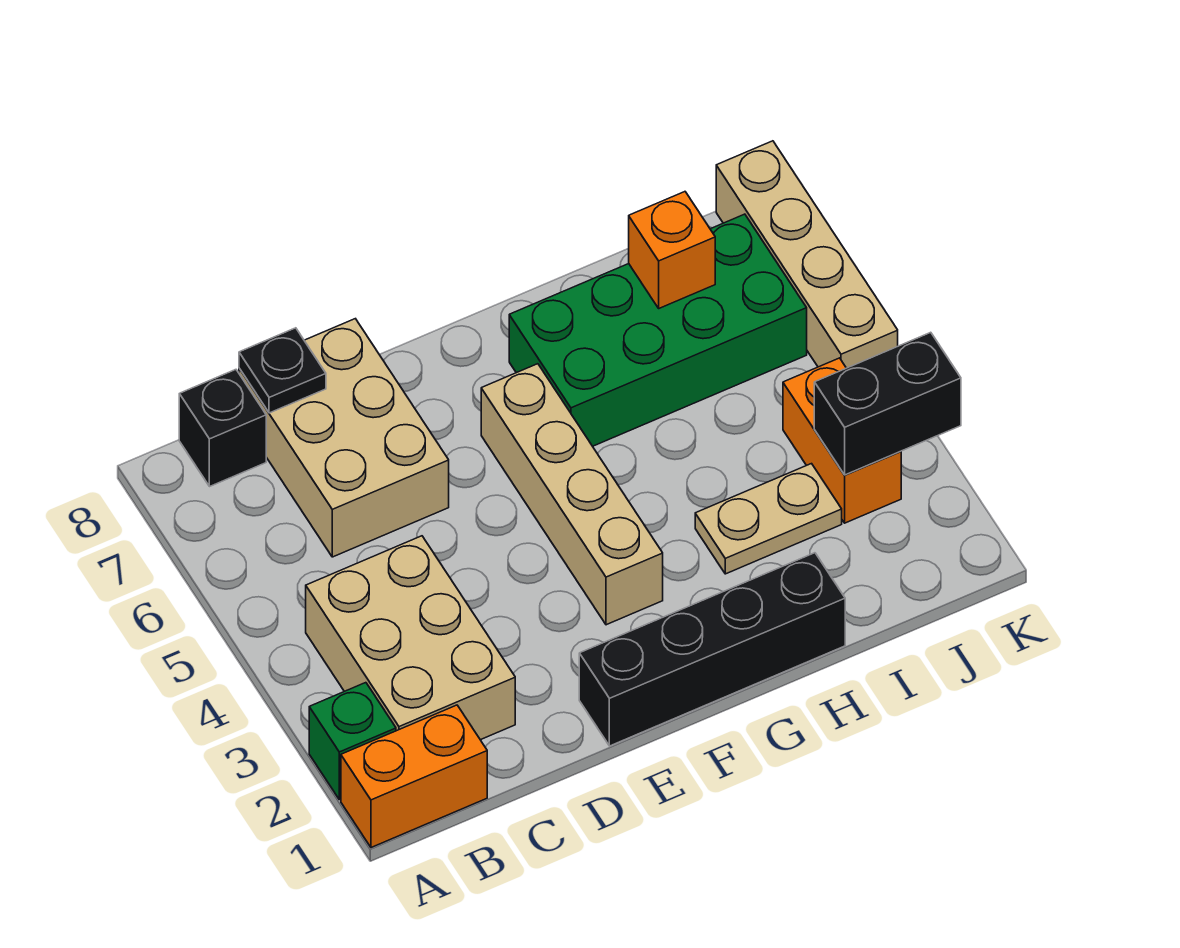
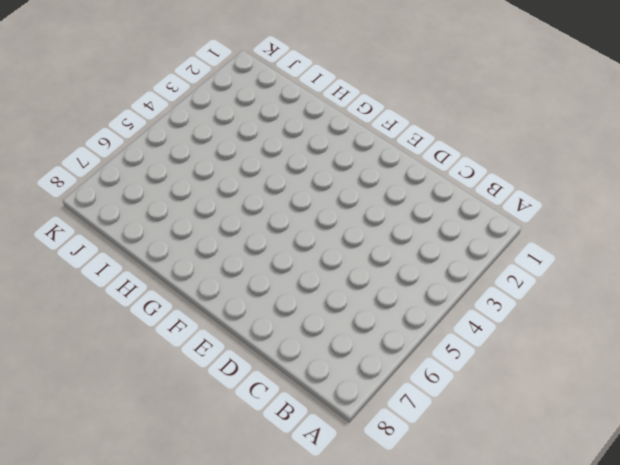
none -> orange brick A1:B1 level 1
none -> green brick A2 level 1
none -> tan brick B2:C4 level 1

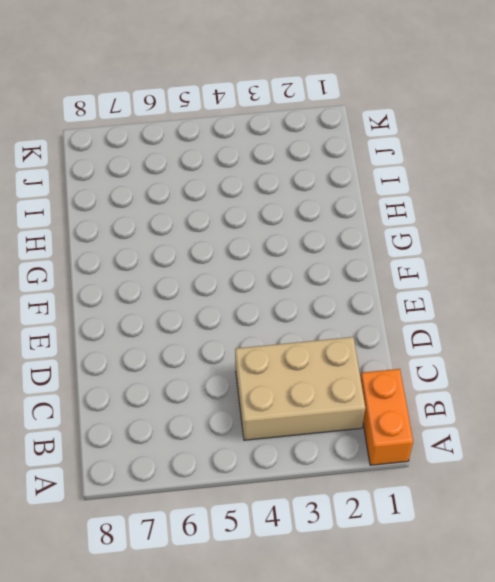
none -> green brick A2 level 1
none -> black brick B8 level 1
none -> tan brick C6:D8 level 1

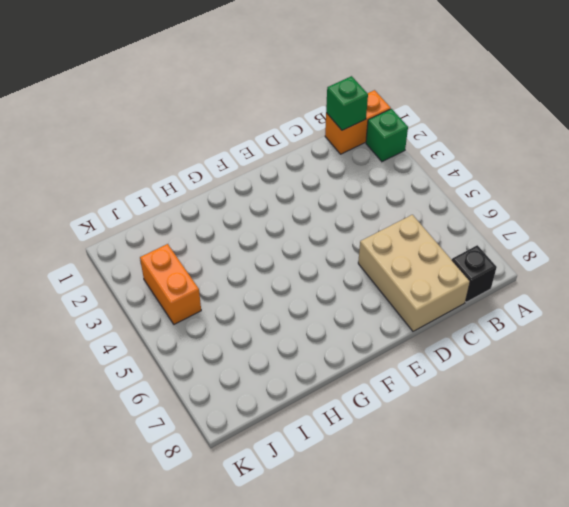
green brick B1 level 2 -> none
none -> tan brick B2:C4 level 1
none -> black brick E1:H1 level 1
none -> tan brick F3:F6 level 1

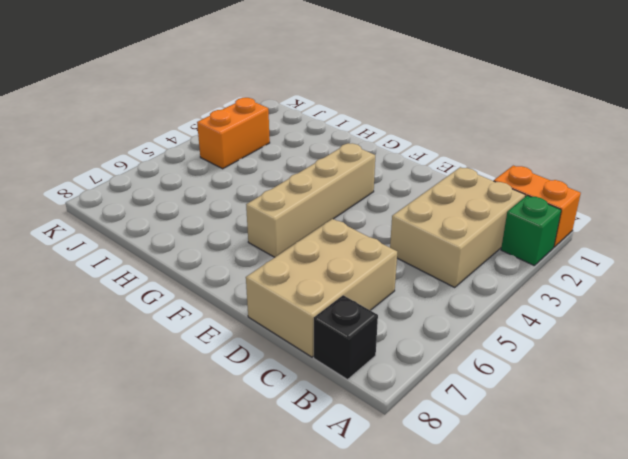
none -> black brick E1:H1 level 1
none -> green brick G6:J7 level 1
none -> tan plate H3:I3 level 1

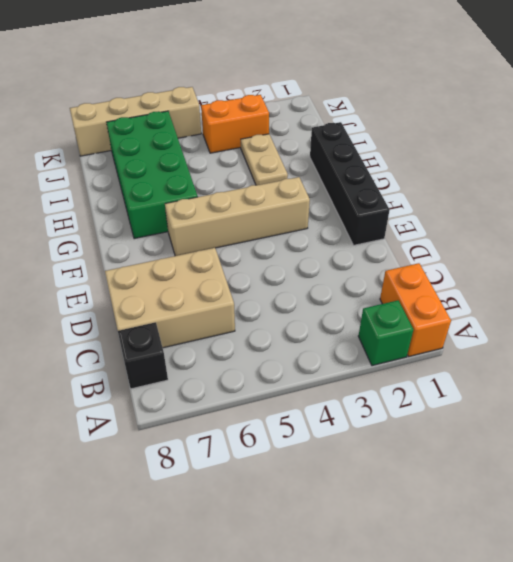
none -> tan brick B2:C4 level 1
none -> black plate C8 level 2
none -> orange brick I7 level 2

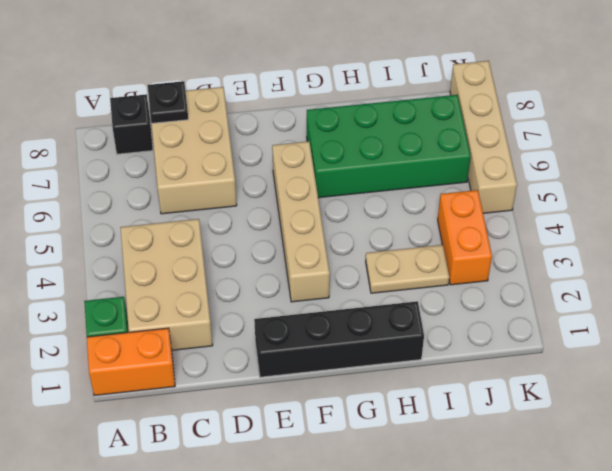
none -> orange brick I7 level 2
none -> black brick J3:K3 level 2

